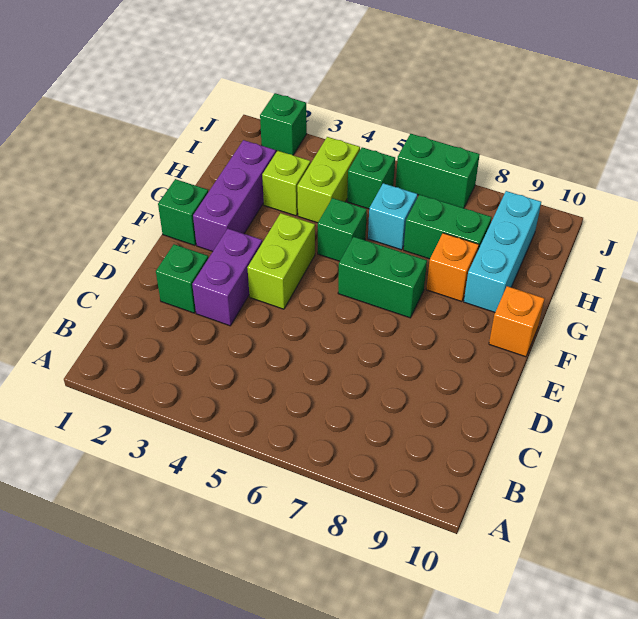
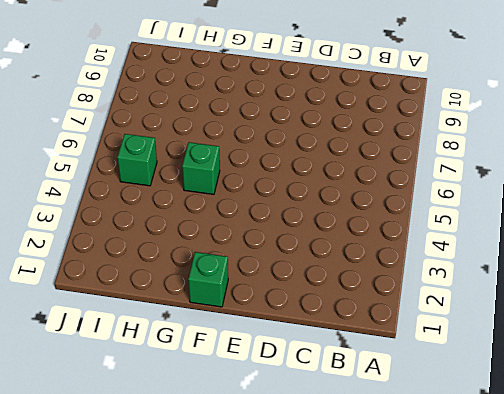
none -> green brick D2 level 1
none -> purple brick D3:E3 level 1
none -> lime brick E4:F4 level 1

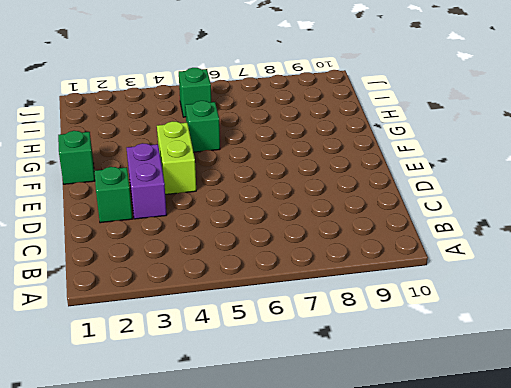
none -> purple brick F2:H2 level 1
none -> green brick F6:F7 level 1
none -> orange brick F10 level 1

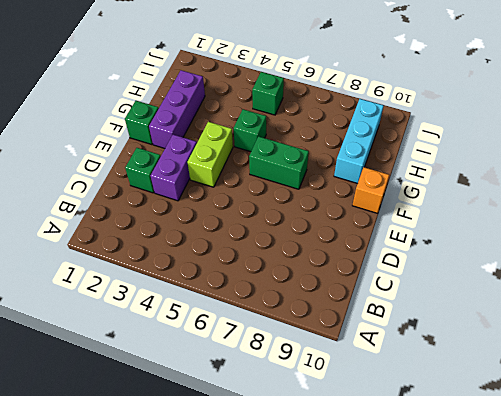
none -> orange brick G8 level 1
none -> lime brick H3 level 1
none -> lime brick H4:I4 level 1

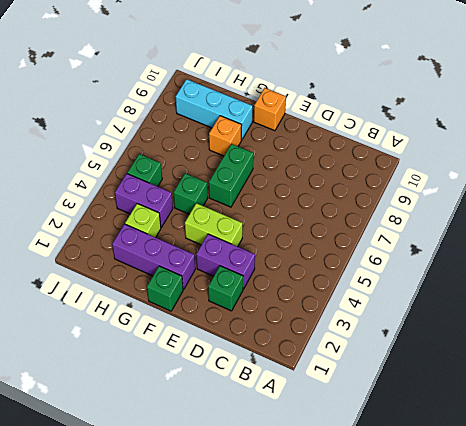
purple brick H4:I4 level 1 -> lime brick H4:I4 level 1
none -> cyan brick H6 level 1
none -> green brick H7:H8 level 1
none -> green brick J2 level 1

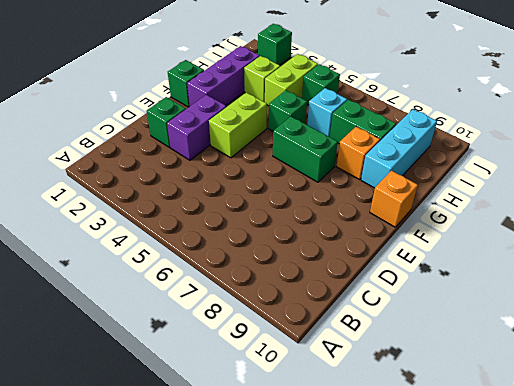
none -> green brick J6:J7 level 1

